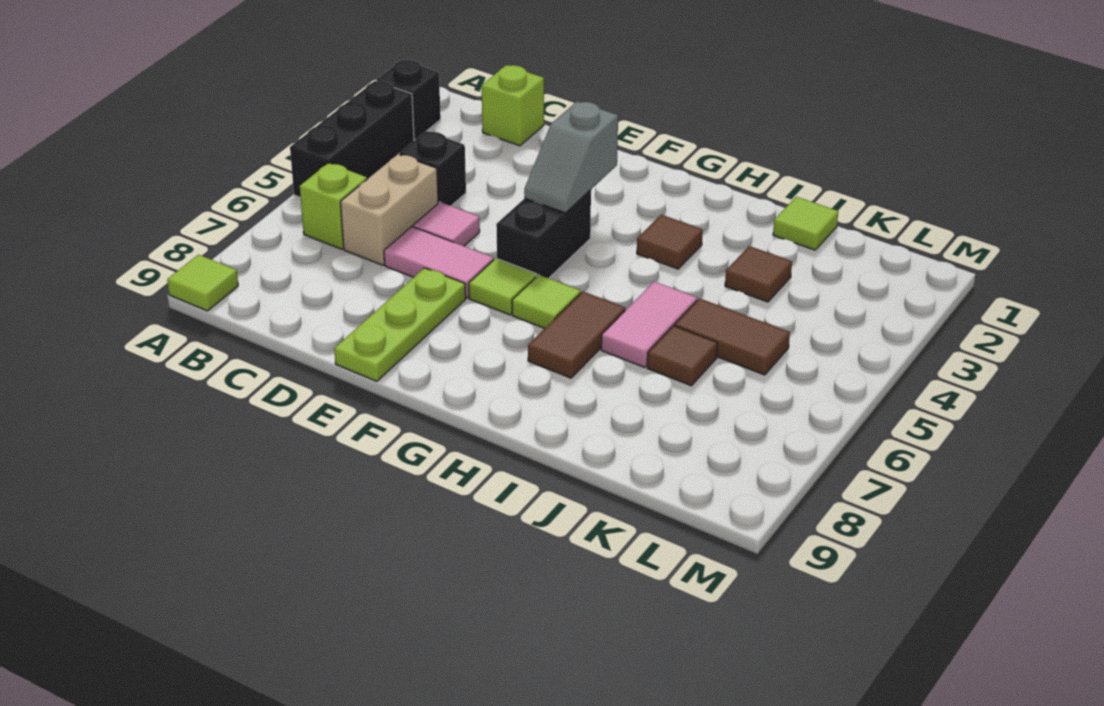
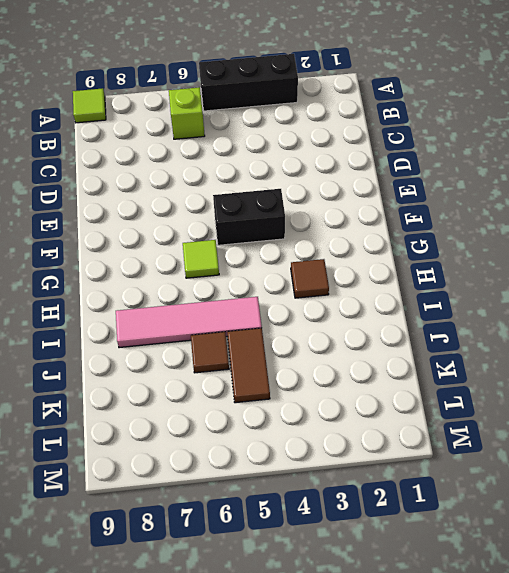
pink tile I5:I8 level 1 -> pink tile I5:I6 level 1
none -> black brick A2 level 1
none -> lime brick C1 level 1
none -> black brick C4 level 1

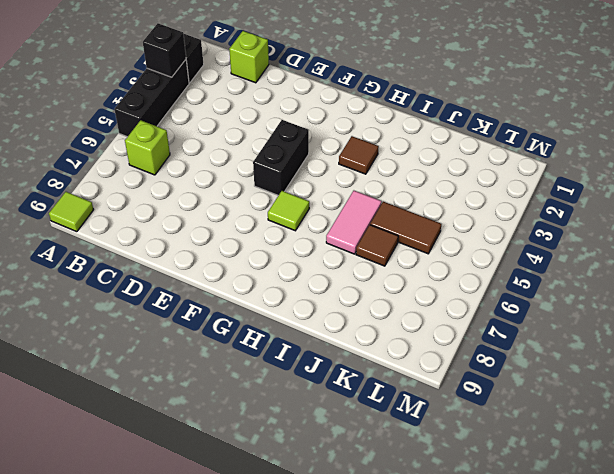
black brick A3 level 2 -> black brick C4 level 1
none -> tan brick C5:C6 level 1
none -> pink tile D5 level 1
none -> pink tile D6:E6 level 1

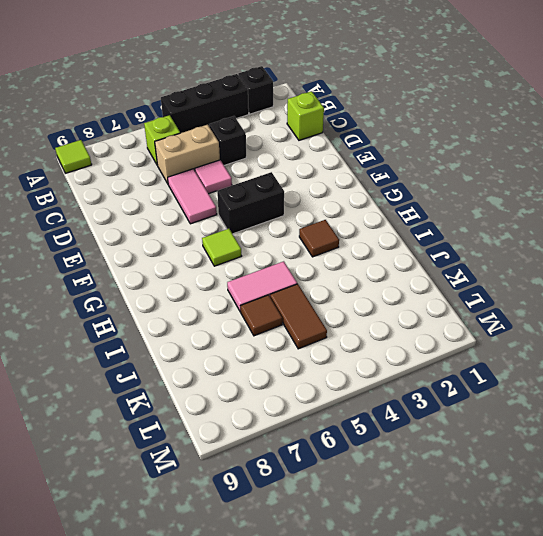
none -> lime plate E7:E9 level 1
none -> lime tile F6 level 1
none -> brown tile H6:H7 level 1

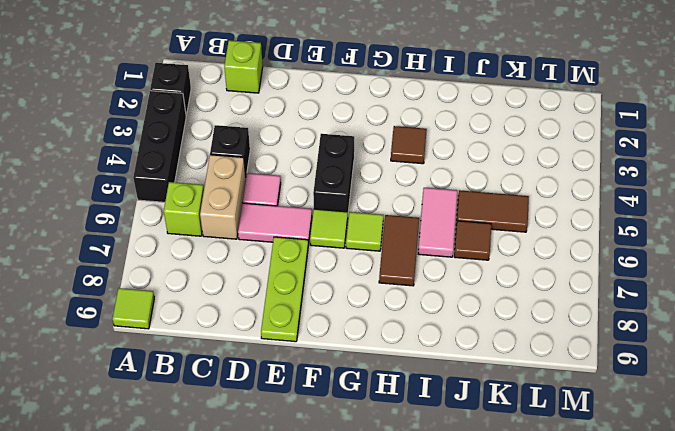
none -> lime tile J1 level 1
none -> brown tile J3 level 1
none -> grey slope F3:F4 level 2 top 3

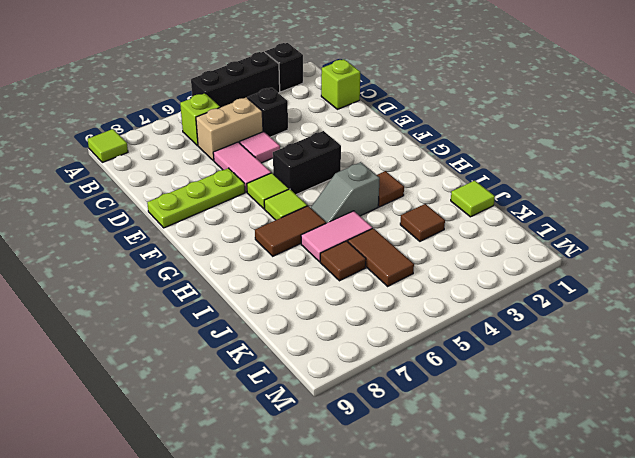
grey slope H4:H5 level 1 top 4 -> grey slope F3:F4 level 2 top 3

